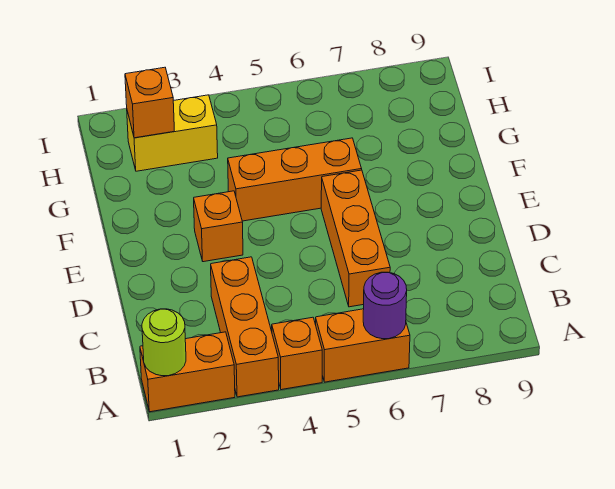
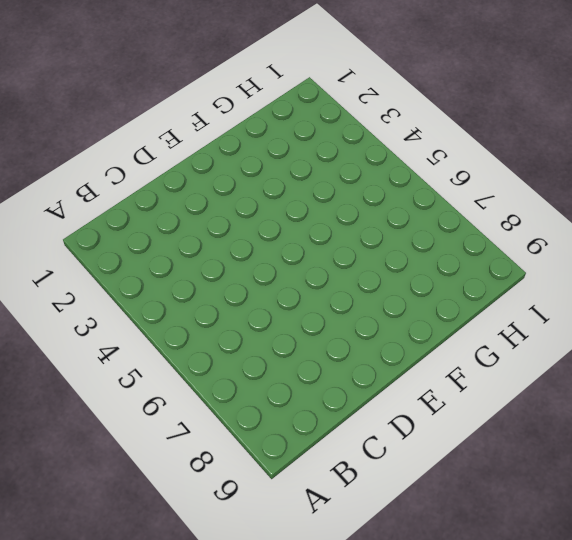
none -> orange brick A1:A2 level 1
none -> orange brick A3:C3 level 1

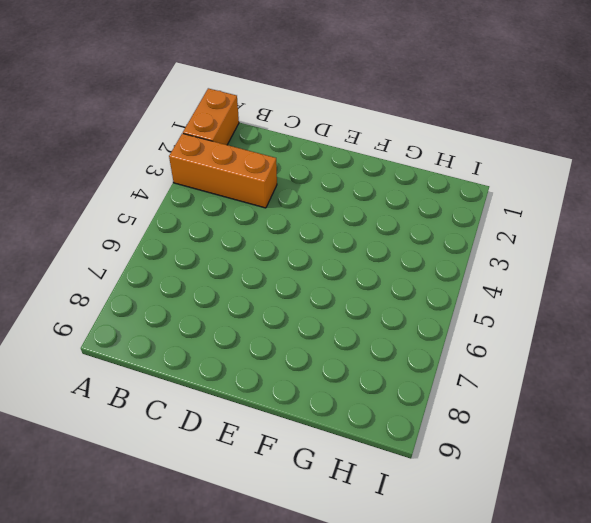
none -> orange brick A4 level 1
none -> orange brick A5:A6 level 1

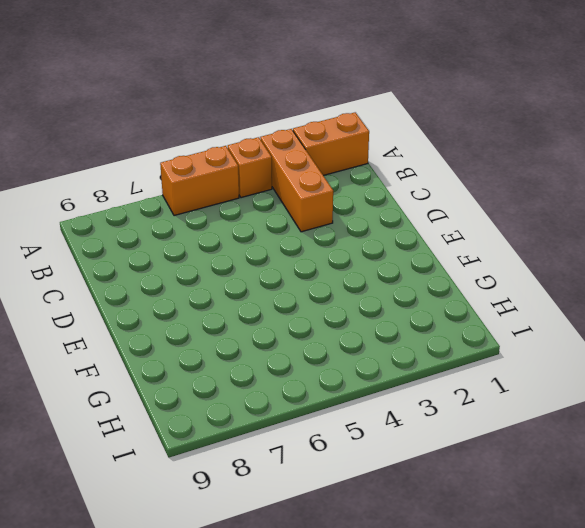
none -> orange brick C6:E6 level 1
none -> orange brick E3 level 1

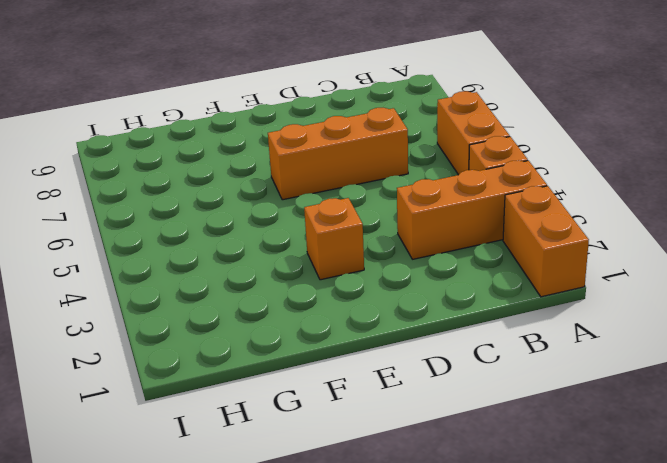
none -> orange brick F4:F6 level 1
none -> yellow brick H2:H3 level 1

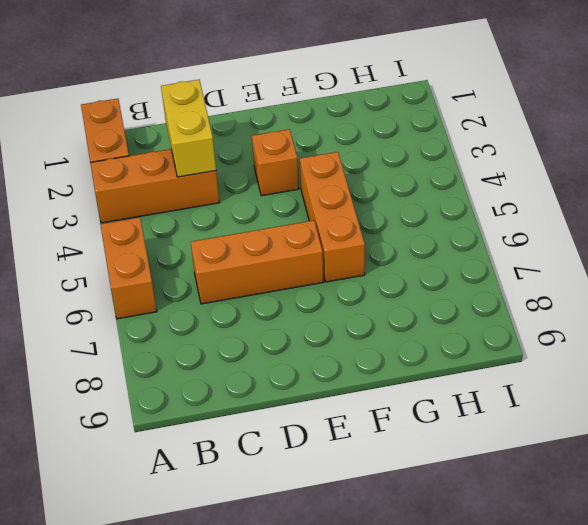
yellow brick C2:C3 level 2 -> yellow brick H2:H3 level 1
none -> orange brick A4 level 1
none -> lime round brick A1 level 2

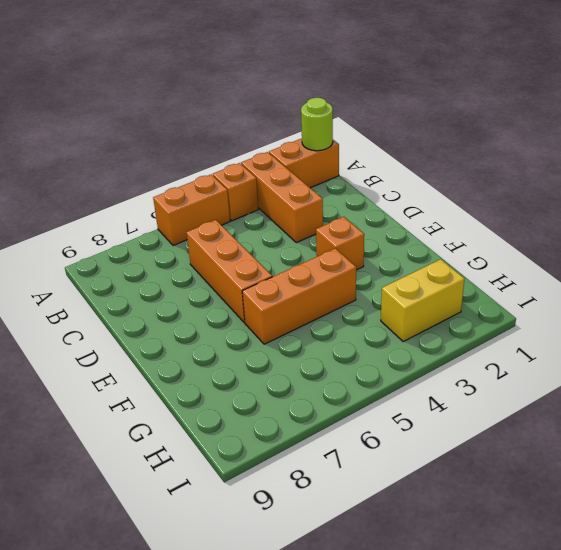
none -> purple round brick A6 level 2
none -> orange brick H2 level 2

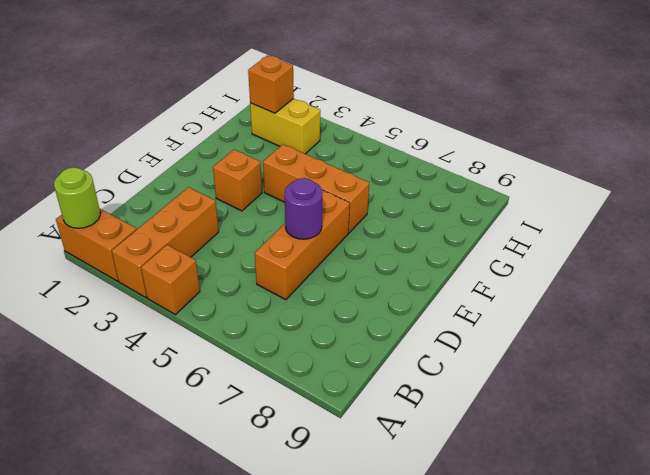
purple round brick D6 level 2 -> purple round brick A6 level 2
none -> orange brick A5:A6 level 1

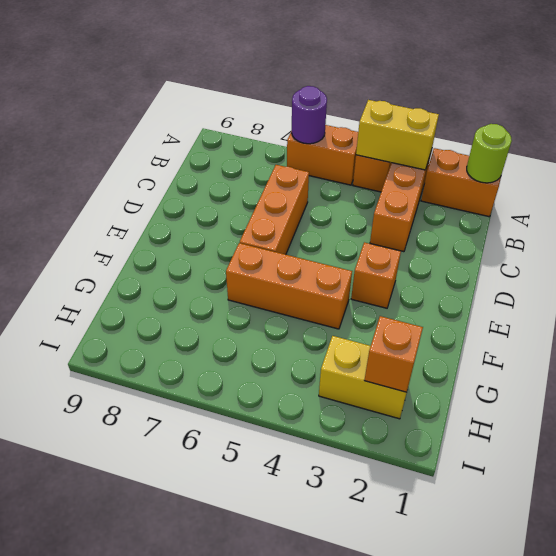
yellow brick A3:A4 level 2 -> none

